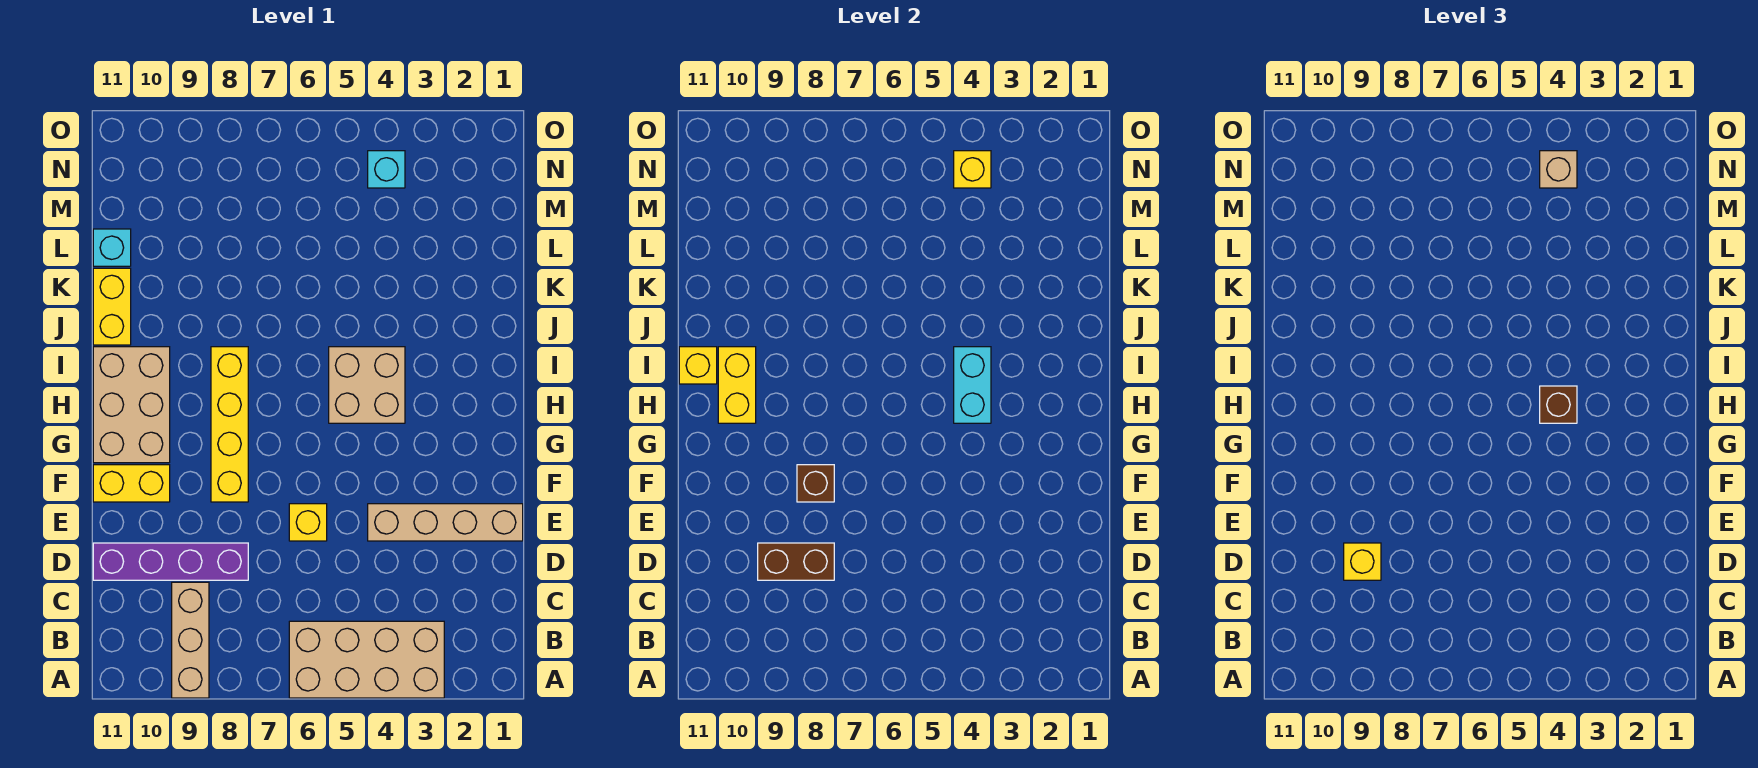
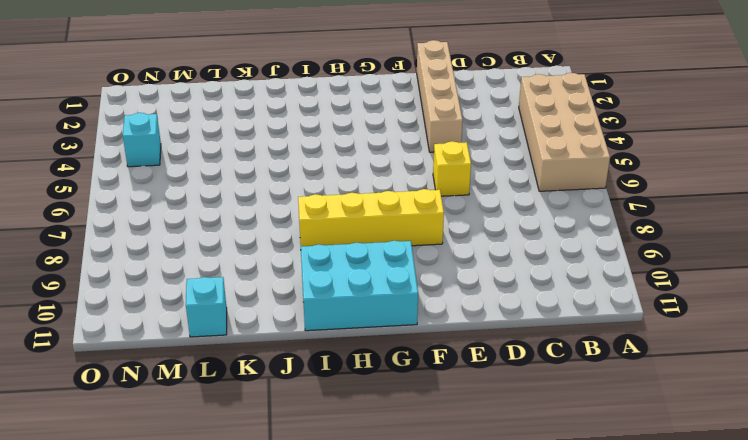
cyan brick G10:I11 level 1 -> tan brick G10:I11 level 1
none -> tan brick A9:C9 level 1
none -> purple brick D8:D11 level 1
none -> yellow brick F10:F11 level 1

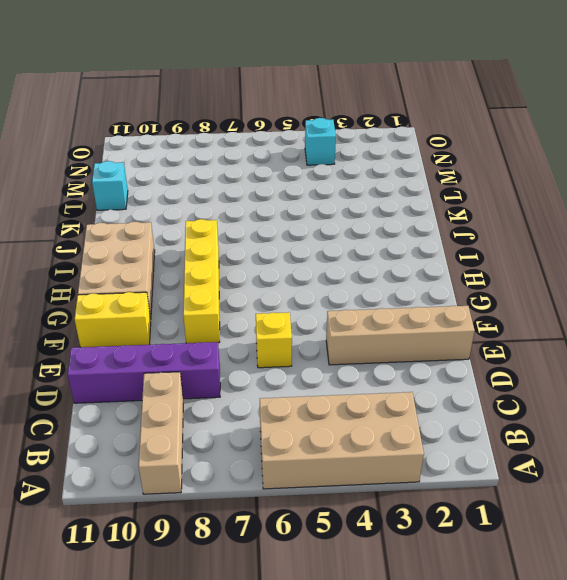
none -> tan brick H4:I5 level 1
none -> yellow brick J11:K11 level 1
none -> brown brick D8:D9 level 2

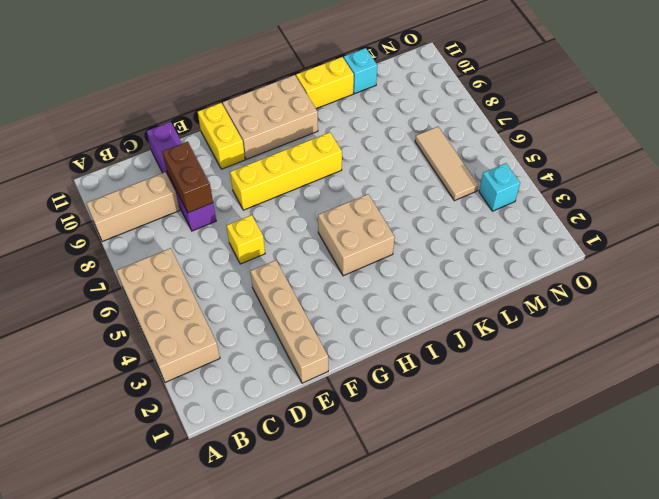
tan tile M5:M7 level 1 -> none
none -> brown brick F8 level 2
none -> cyan brick H4:I4 level 2
none -> yellow brick H10:I10 level 2

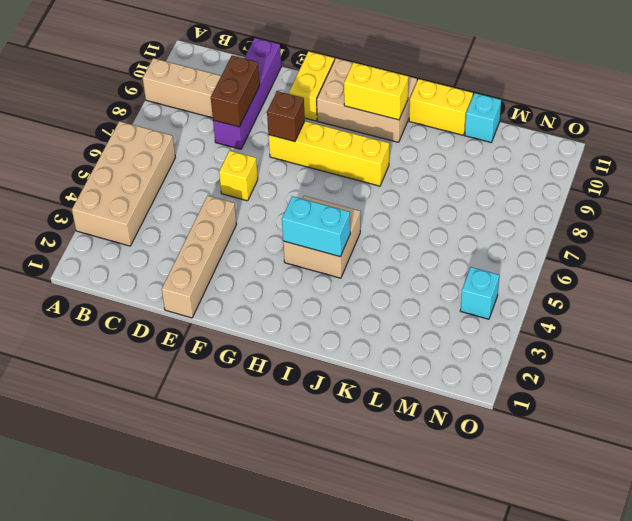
none -> yellow brick I11 level 2
none -> yellow brick N4 level 2
none -> yellow brick D9 level 3

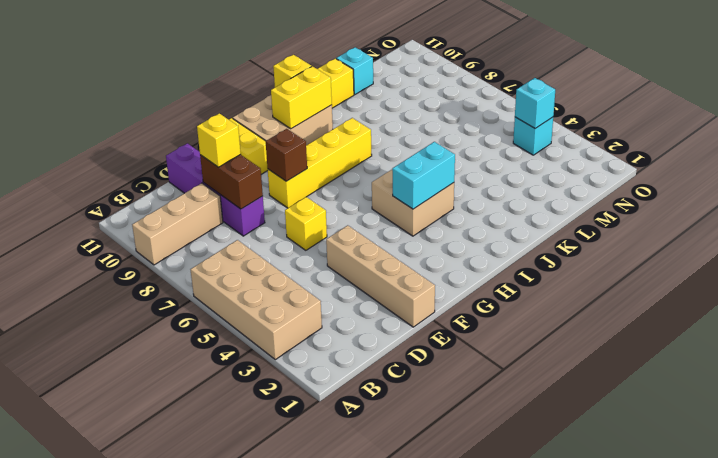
cyan brick N4 level 2 -> yellow brick N4 level 2
none -> brown brick H4 level 3
none -> tan brick N4 level 3

